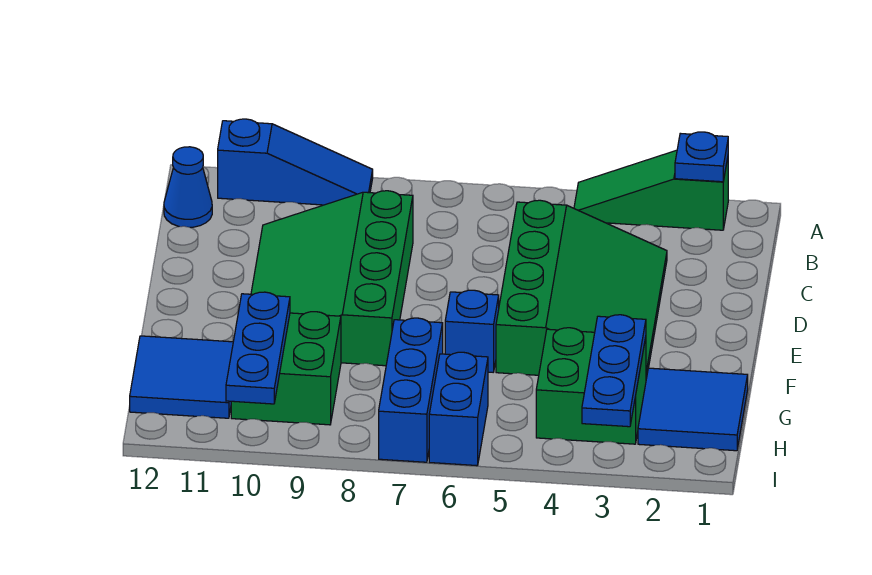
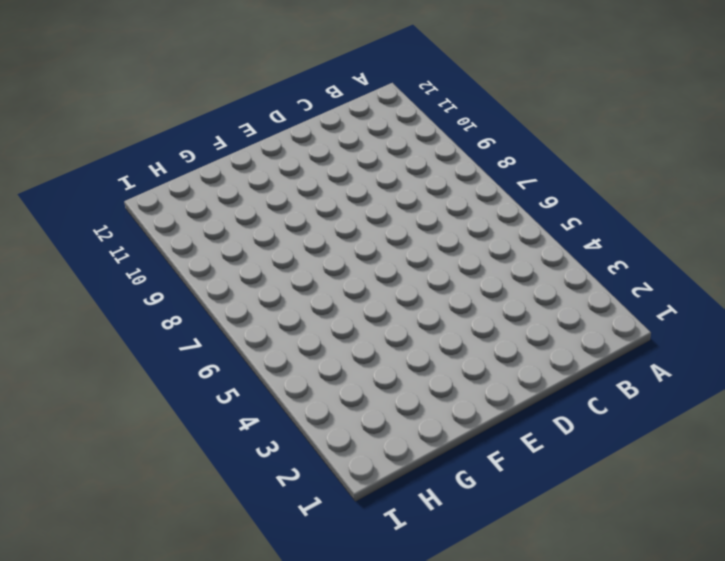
none -> green slope A2:A4 level 1 top 2
none -> blue slope A9:A11 level 1 top 11
none -> blue cone B12 level 1

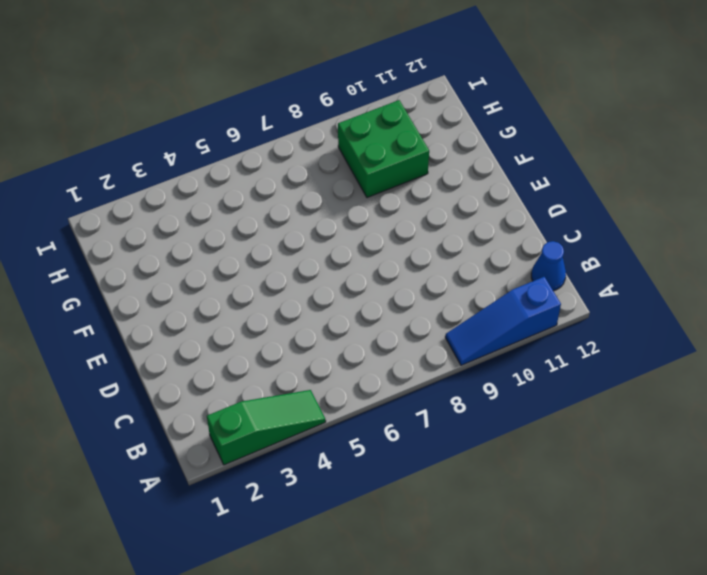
none -> green slope C3:F5 level 1 top 5
none -> green slope C8:F10 level 1 top 8
none -> blue brick F6 level 1

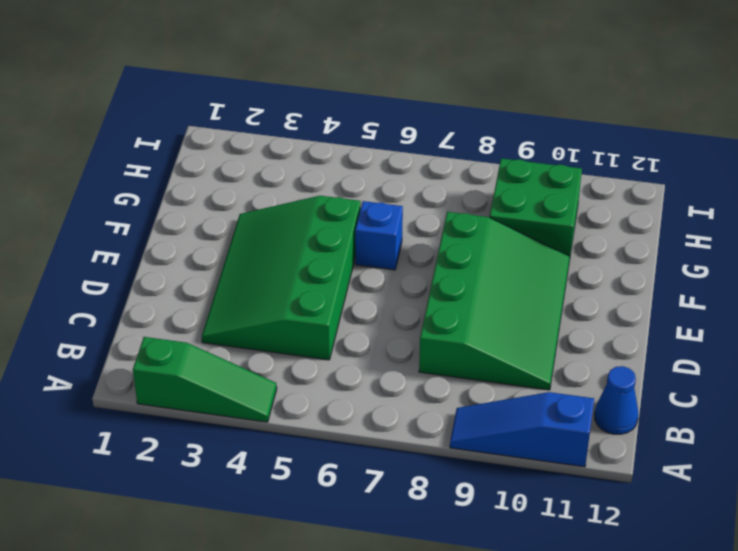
none -> blue tile G1:H2 level 1
none -> green brick G3:H4 level 1
none -> blue brick G7:I7 level 1

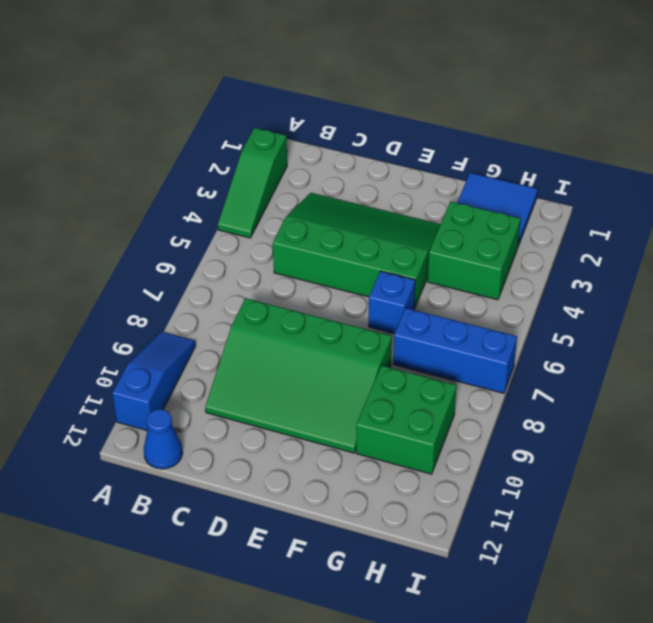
none -> blue tile G11:H12 level 1
none -> blue brick H6:I6 level 1
none -> blue plate A2 level 2

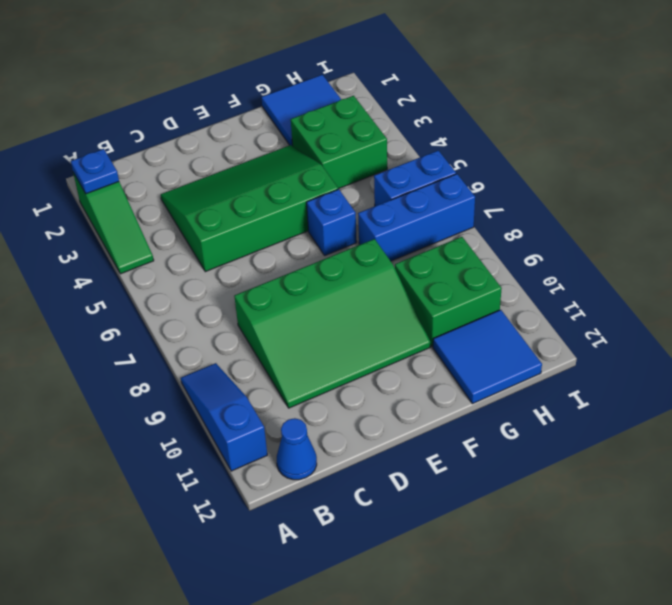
none -> blue plate G3:I3 level 2
none -> blue plate G10:I10 level 2

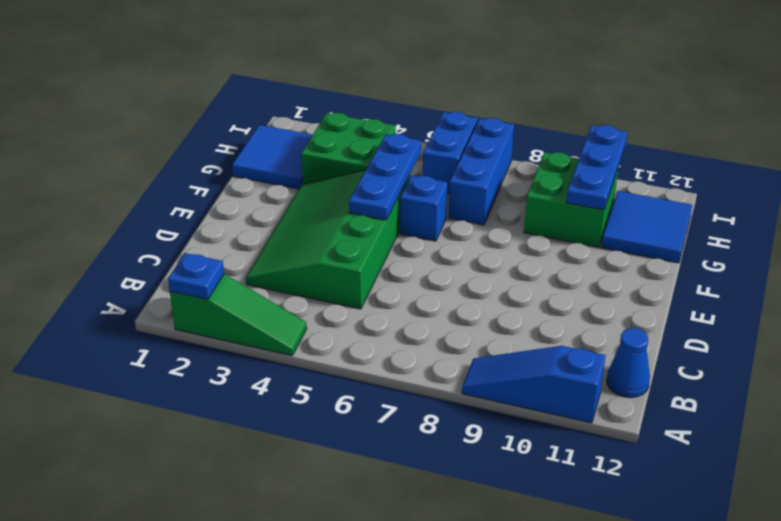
blue plate E5:G5 level 2 -> blue plate G3:I3 level 2
none -> green slope C8:F10 level 1 top 8

